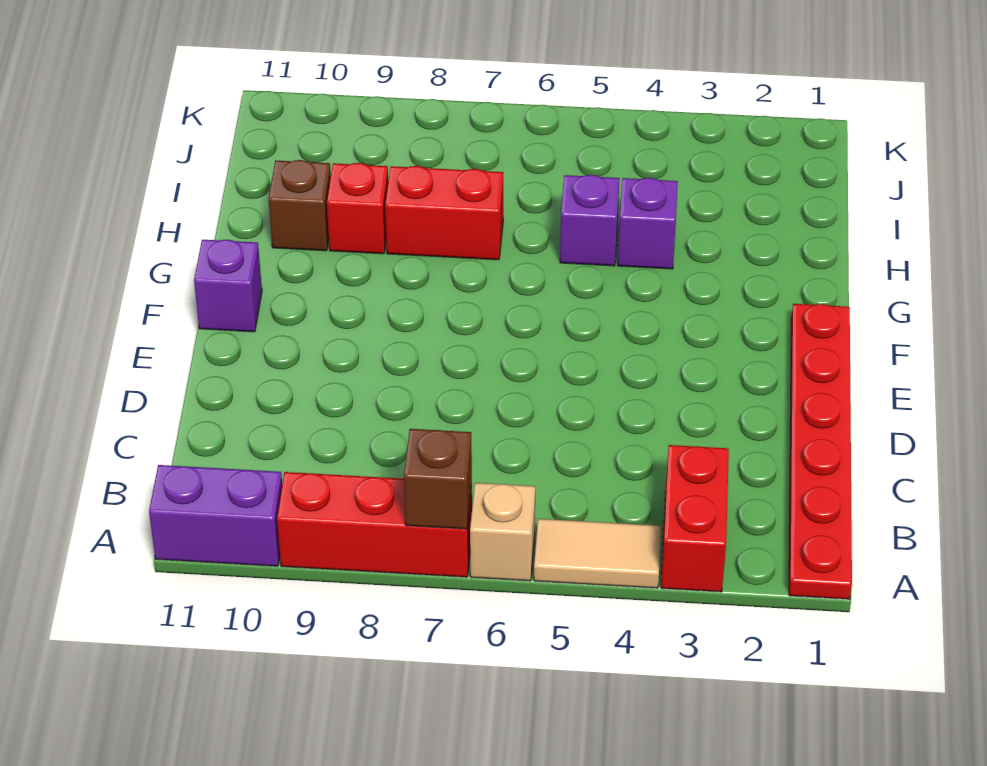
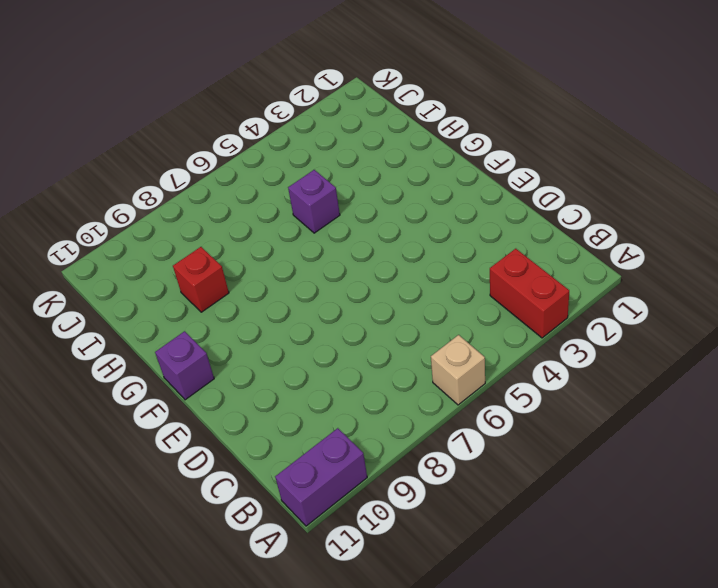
none -> red plate A1:F1 level 1
none -> tan tile A4:A5 level 1
none -> red brick A7:A9 level 1

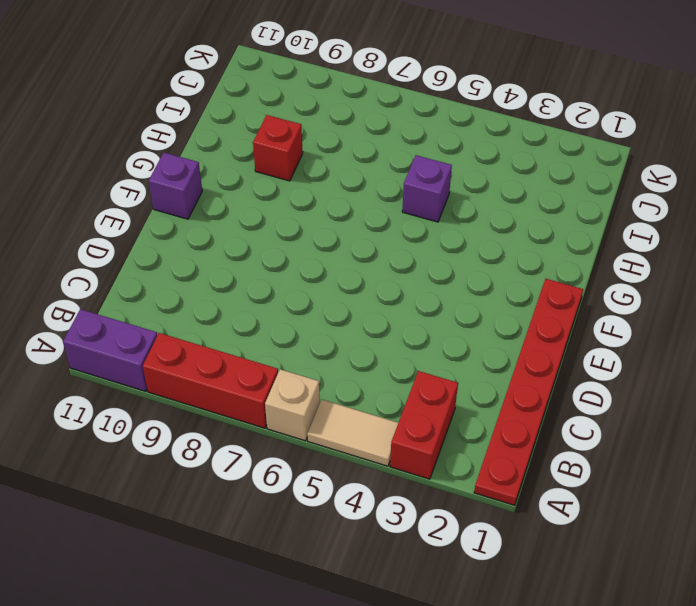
none -> purple brick H4 level 1
none -> red brick H7:H8 level 1
none -> brown brick H10 level 1

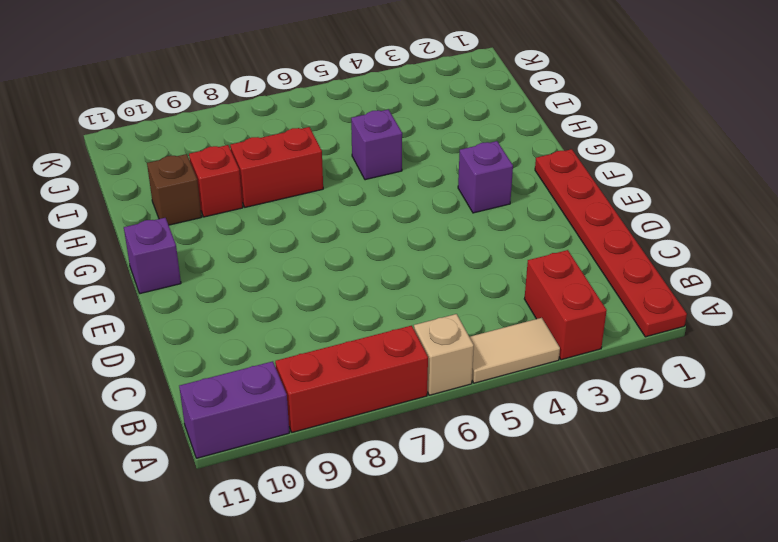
purple brick F3 level 1 -> purple brick H4 level 1
none -> brown brick A7 level 2

